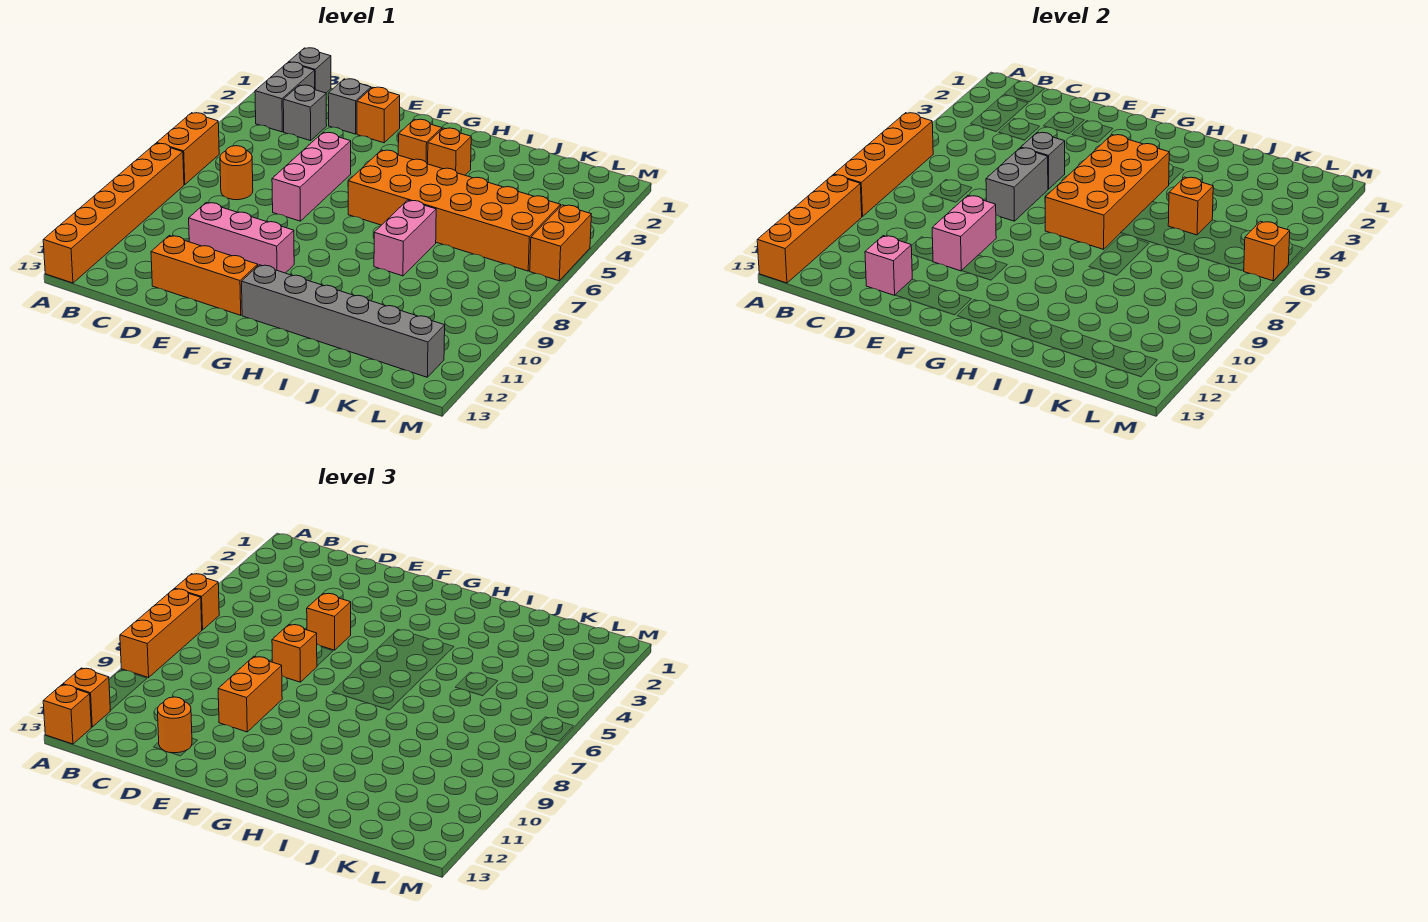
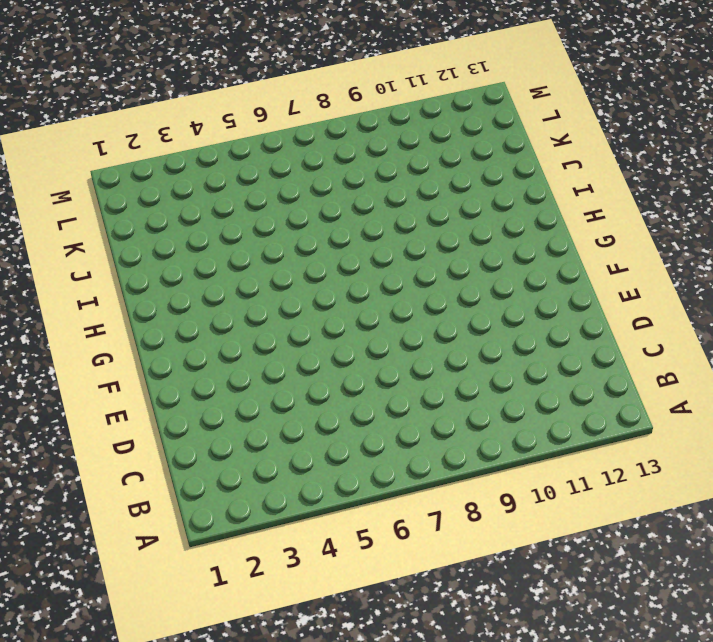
none -> orange brick A6:A7 level 1
none -> orange brick A8:A13 level 1
none -> grey brick B1 level 1
none -> grey brick B2:B3 level 1

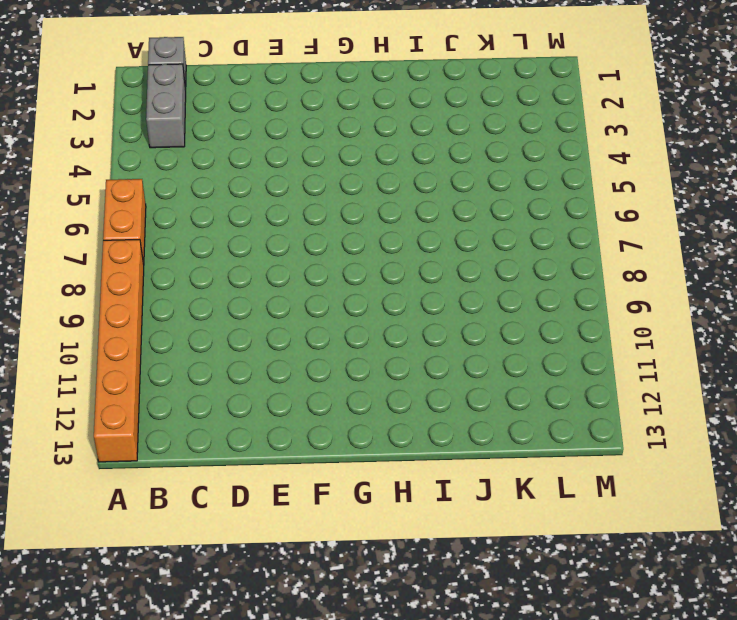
none -> grey brick C3 level 1
none -> orange round brick C7 level 1
none -> grey brick D2 level 1
none -> pink brick D10:F10 level 1

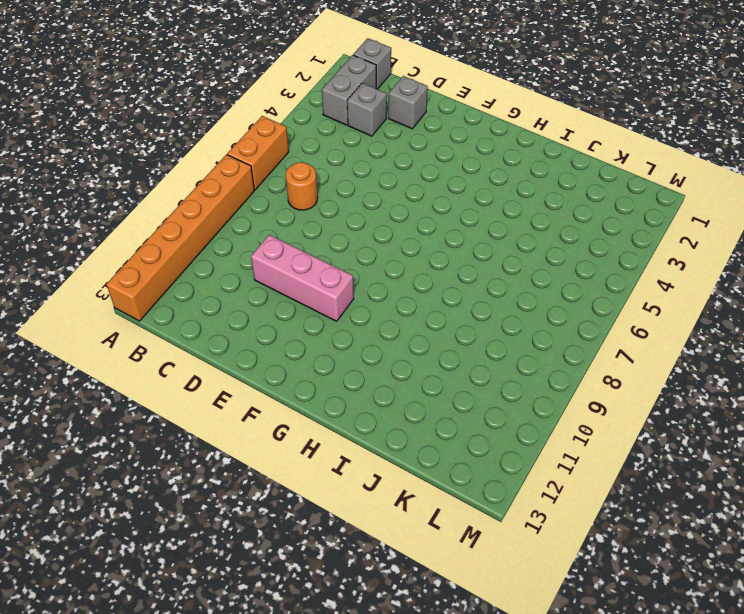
none -> orange brick D12:F12 level 1
none -> orange brick E2 level 1
none -> pink brick E5:E7 level 1
none -> orange brick G3 level 1

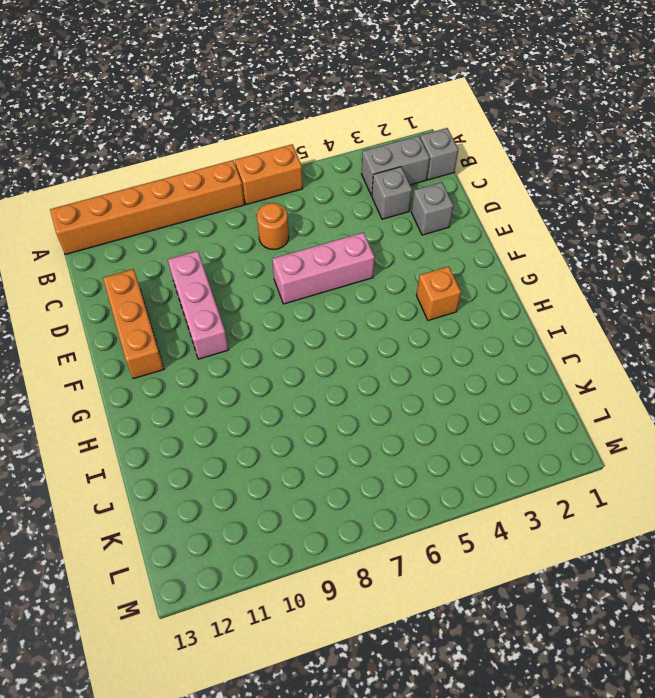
none -> orange brick E2 level 1
none -> orange brick G5:L6 level 1
none -> grey brick G12:L12 level 1
none -> orange brick H3 level 1

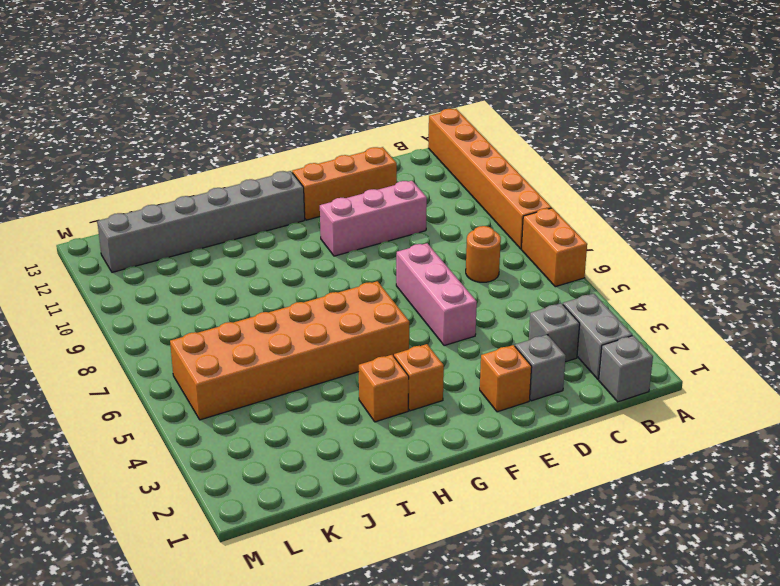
none -> pink brick I7:I8 level 1
none -> orange brick M5:M6 level 1
none -> orange brick A6:A9 level 2
none -> orange brick A10:A13 level 2

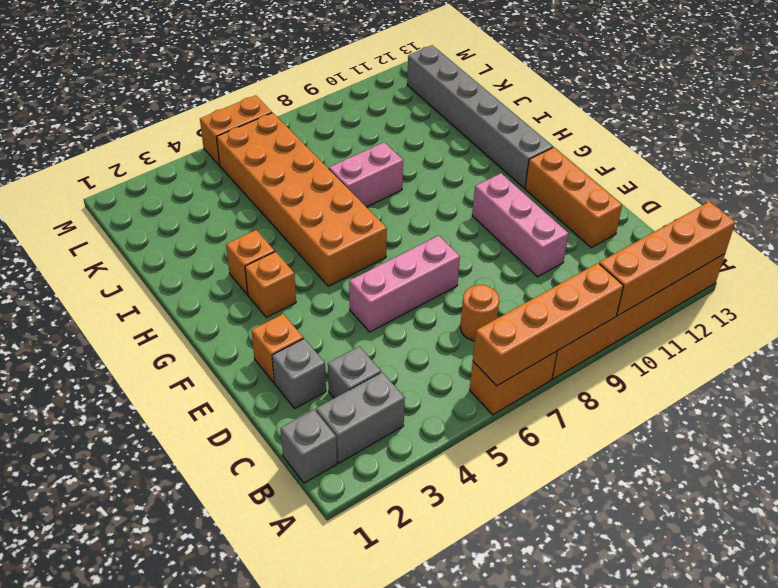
none -> pink brick D12 level 2
none -> grey brick E5 level 2
none -> grey brick E6:E7 level 2
none -> pink brick E9:E10 level 2

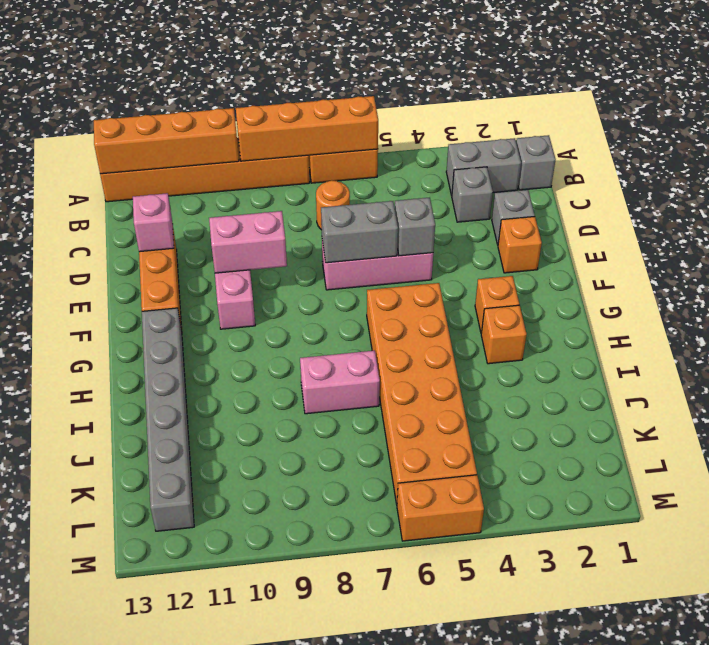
none -> orange brick G4:H7 level 2
none -> orange brick J5 level 2
none -> orange brick M6 level 2
none -> orange brick A6 level 3

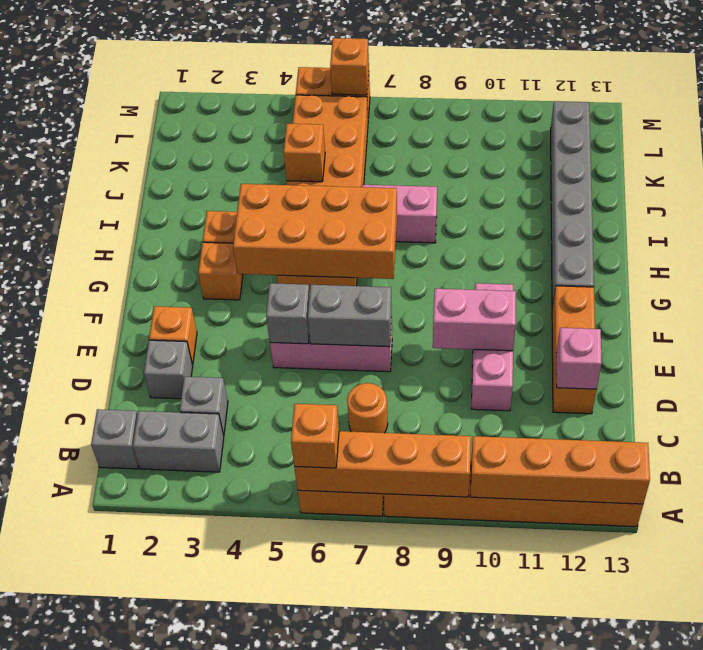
none -> orange brick A7:A9 level 3
none -> orange brick A12 level 3
none -> orange brick A13 level 3
none -> orange round brick D12 level 3

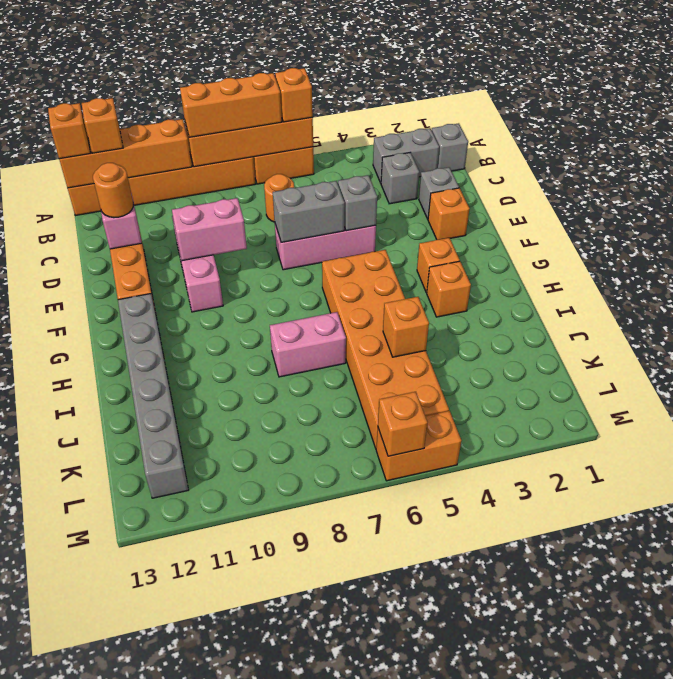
none -> orange brick G4:H7 level 2
none -> orange brick E5 level 3
none -> orange brick E7 level 3
none -> orange brick E9:E10 level 3

